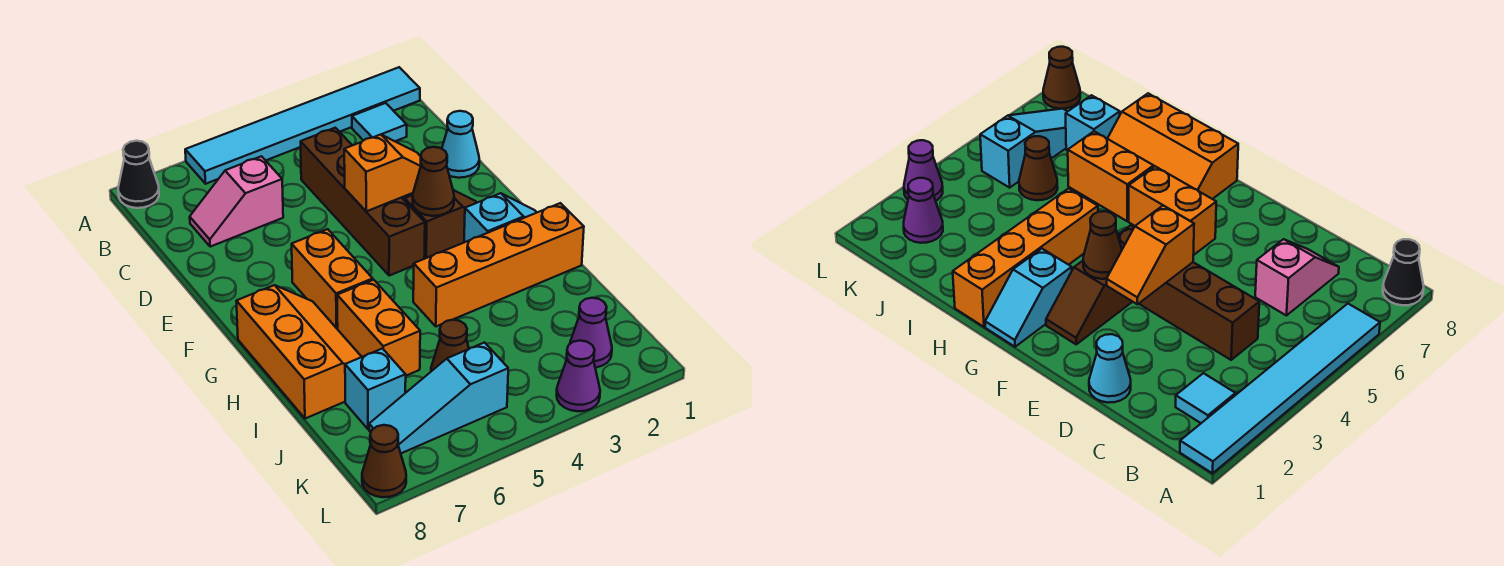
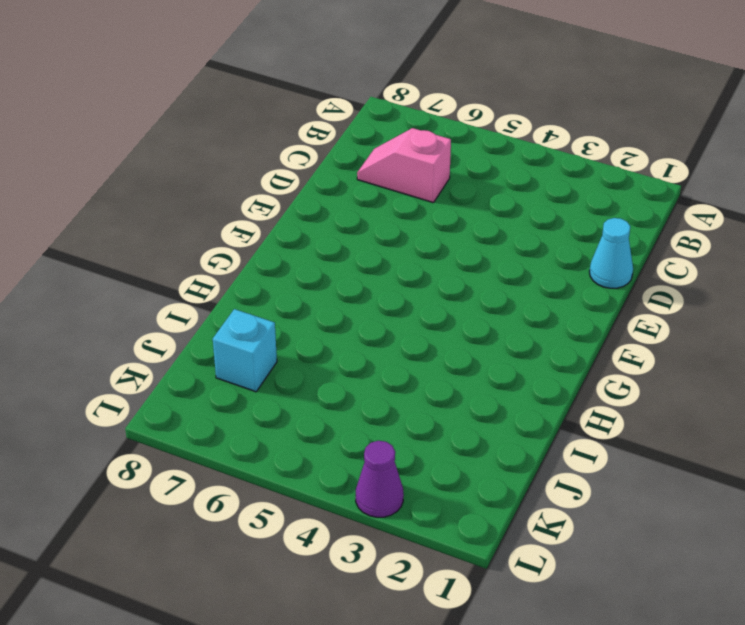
none -> cyan tile A1:A6 level 1
none -> black cone A8 level 1
none -> cyan tile B2 level 1

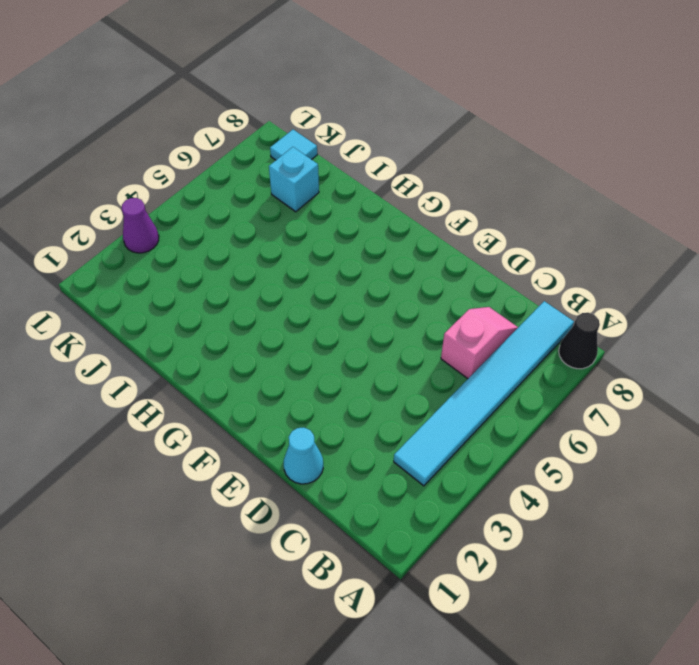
cyan tile B3:B8 level 1 -> cyan tile A1:A6 level 1
cyan tile K8 level 1 -> cyan tile B2 level 1
none -> brown brick C4:F4 level 1
none -> brown slope F2:F3 level 1 top 3
none -> orange brick F6:G6 level 1

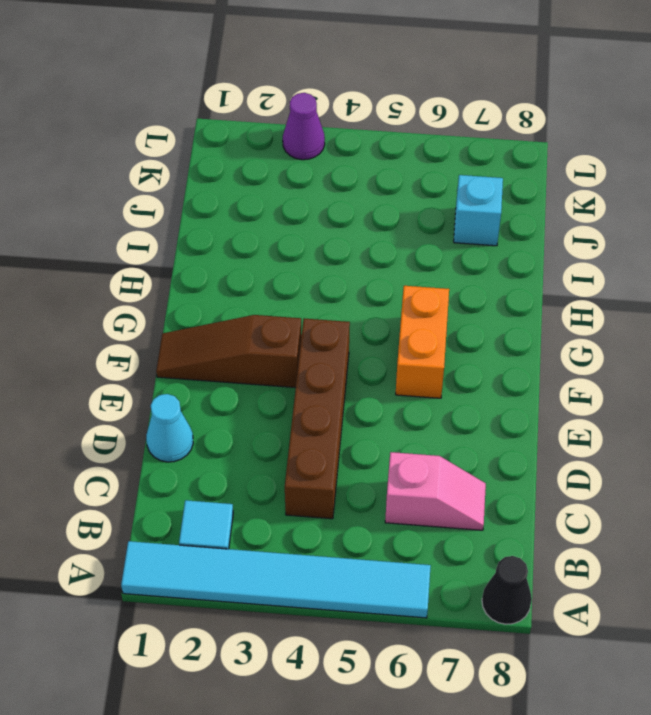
brown slope F1:F3 level 1 top 3 -> brown slope F2:F3 level 1 top 3
none -> cyan slope G1:G2 level 1 top 2
none -> orange slope G7:I8 level 1 top 8
none -> orange brick H1:H4 level 1

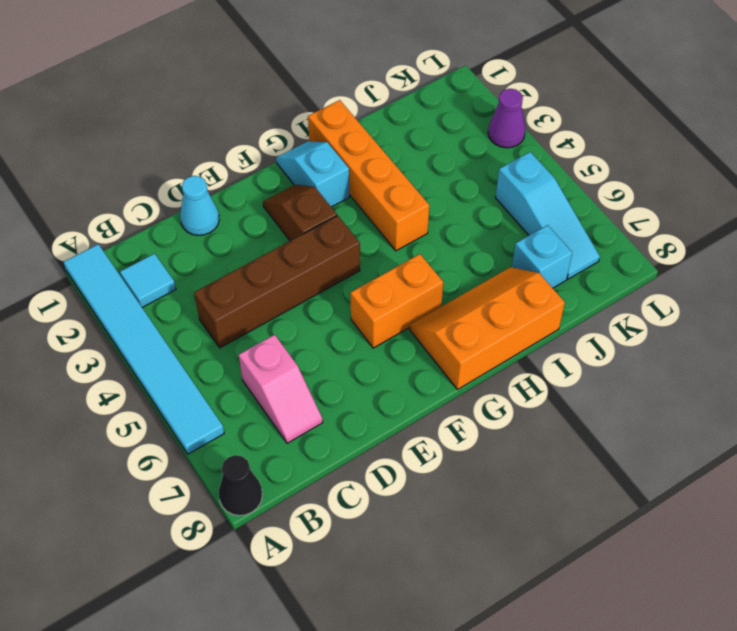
none -> orange brick H6:I6 level 1
none -> brown cone J5 level 1
none -> purple cone K2 level 1

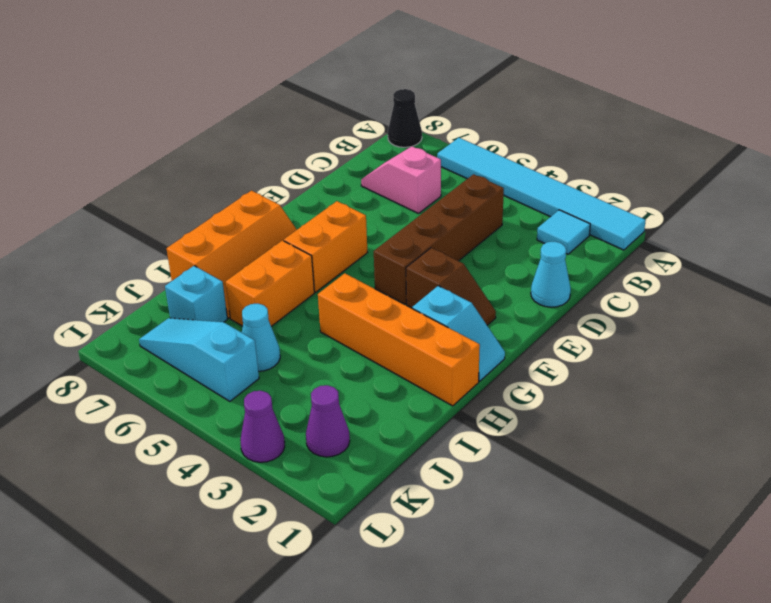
cyan cone J5 level 1 -> brown cone J5 level 1
none -> brown cone L8 level 1
none -> orange slope E3:E4 level 2 top 4
none -> brown cone F3 level 2

